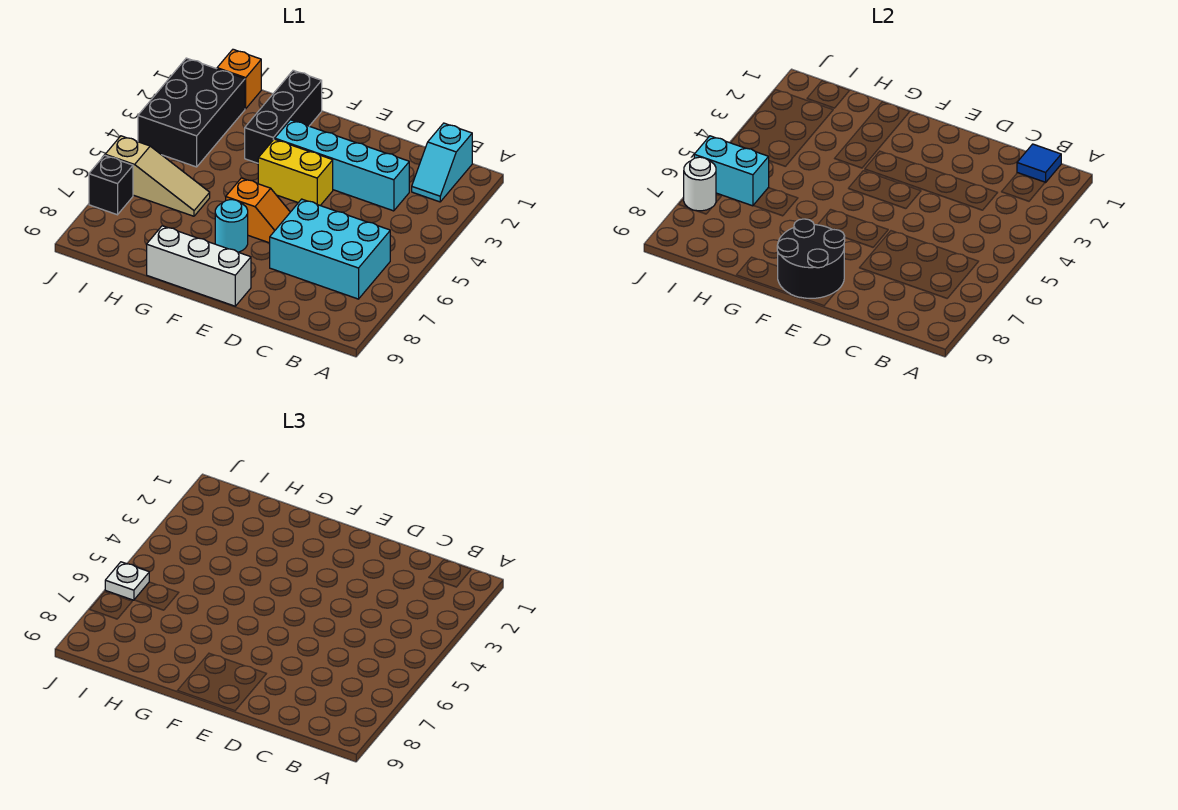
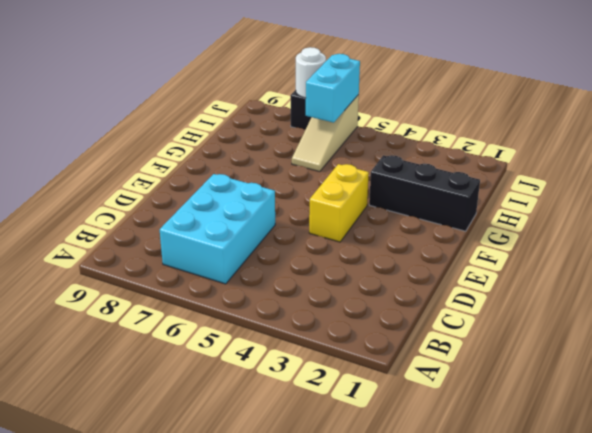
none -> cyan slope B1:B2 level 1 top 1
none -> cyan brick C3:F3 level 1
none -> orange slope E6:F6 level 1 top F

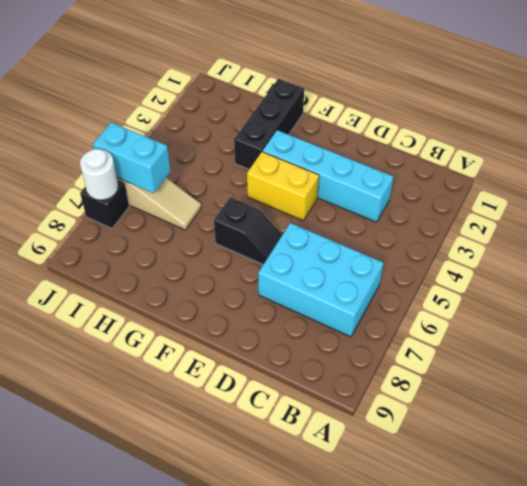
black slope E6:F6 level 1 top F -> orange slope E6:F6 level 1 top F
none -> cyan slope B1:B2 level 1 top 1
none -> white brick E9:G9 level 1
none -> cyan round brick F7 level 1

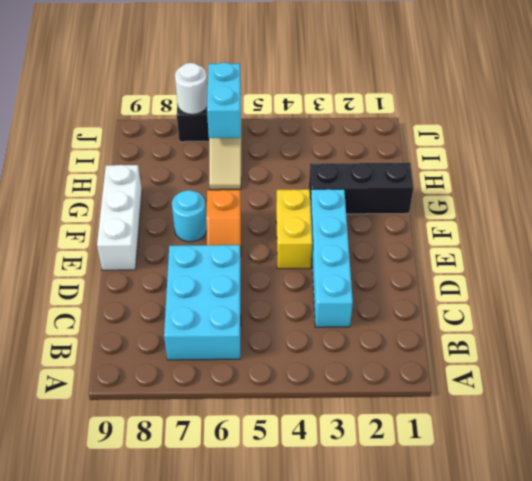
none -> cyan slope B1:B2 level 1 top 1
none -> orange brick I1 level 1
none -> black brick I2:J4 level 1

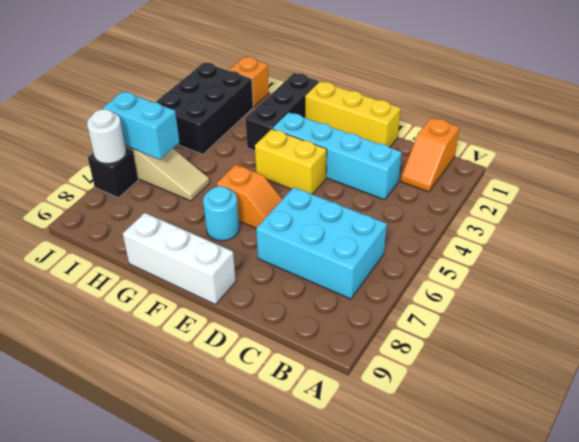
orange slope B1:B2 level 1 top 1 -> cyan slope B1:B2 level 1 top 1
yellow brick D1:F1 level 1 -> none
none -> blue tile B1 level 2
none -> black round brick E8:F9 level 2
none -> white plate J6 level 3

